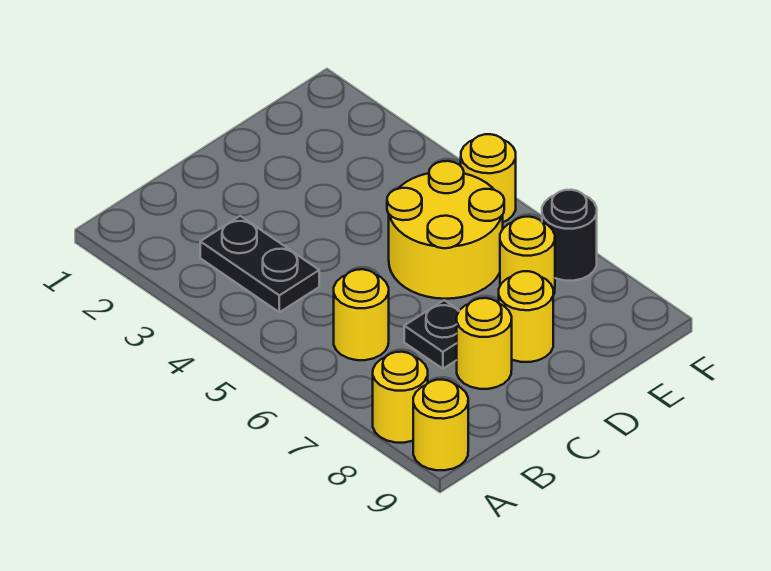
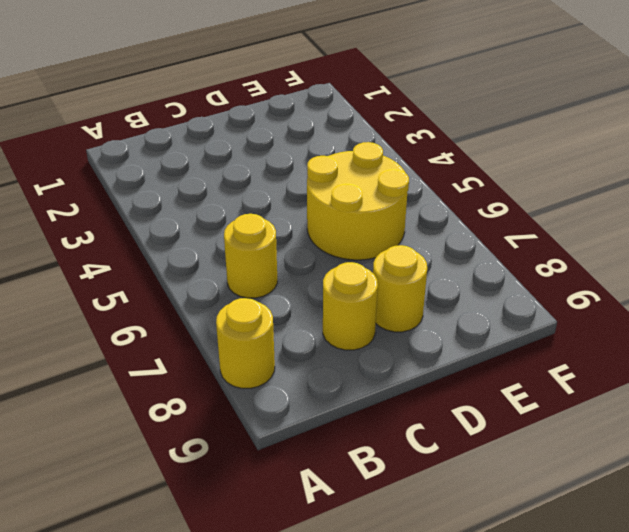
none -> yellow round brick A9 level 1
none -> black plate B3:B4 level 1

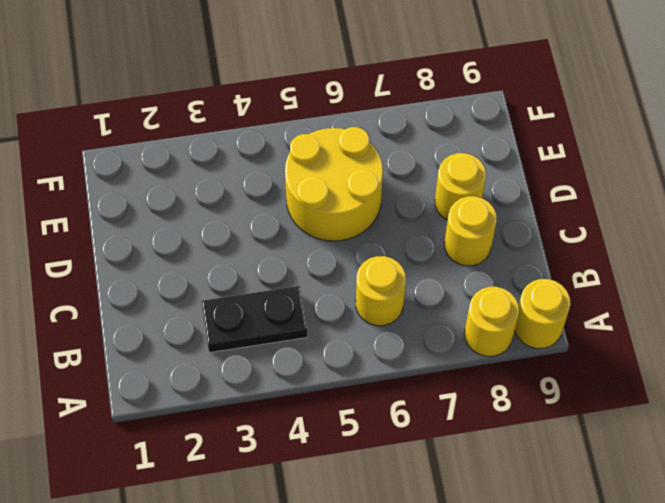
none -> black plate C7 level 1
none -> yellow round brick E7 level 1

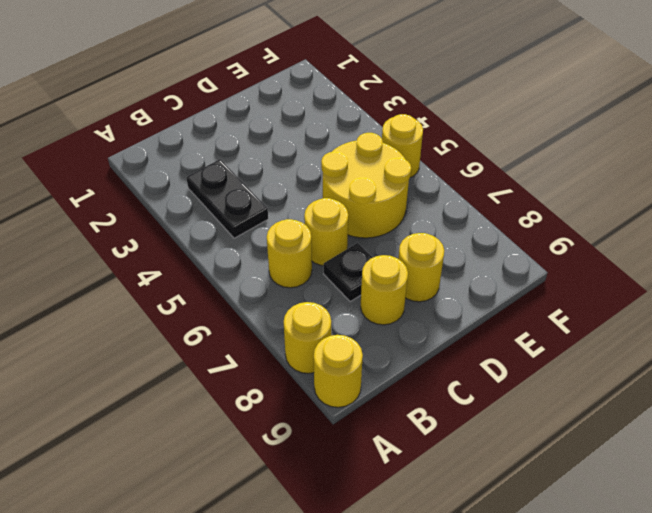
yellow round brick C6 level 1 -> yellow round brick E7 level 1
none -> black round brick F7 level 1

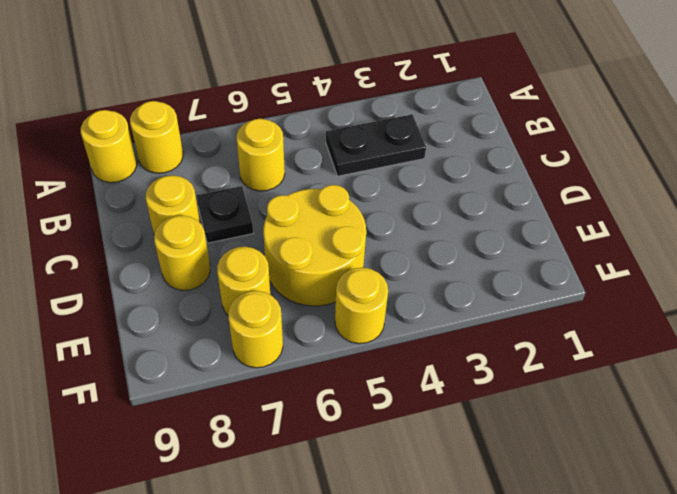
yellow round brick F7 level 1 -> black round brick F7 level 1

